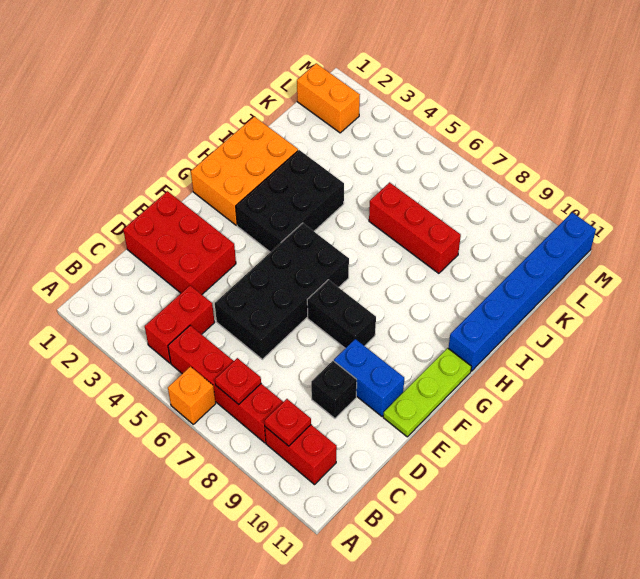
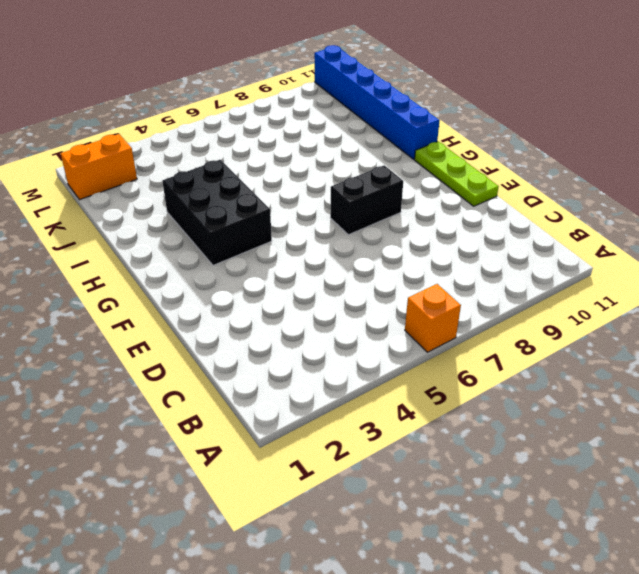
none -> red brick B4:C4 level 1
none -> red brick B5:B8 level 1
none -> red brick B9:B10 level 1

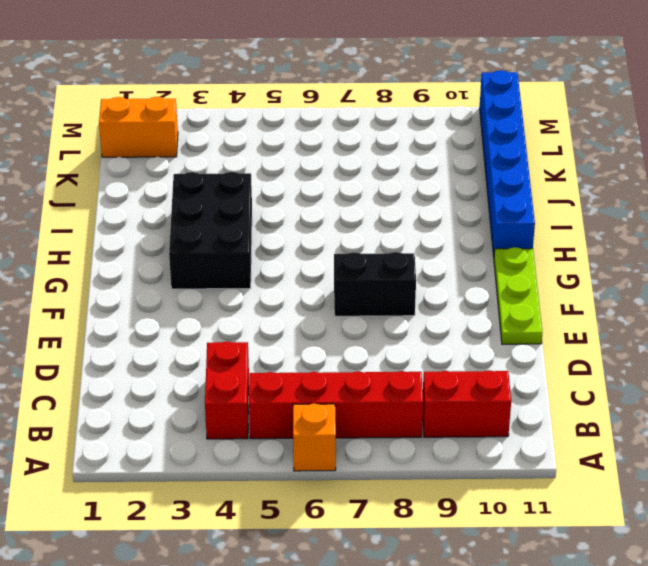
none -> red brick D1:E3 level 1
none -> black brick D5:G6 level 1
none -> black brick D9 level 1

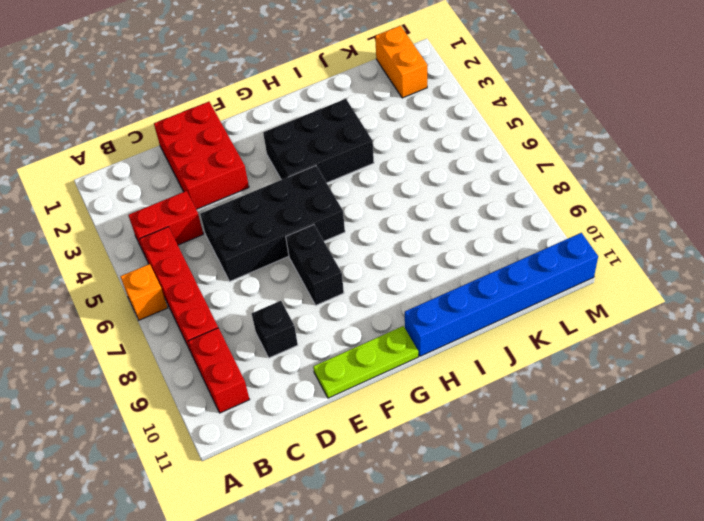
none -> blue brick E9:E10 level 1
none -> orange brick G1:I2 level 1
none -> red brick J6:J8 level 1

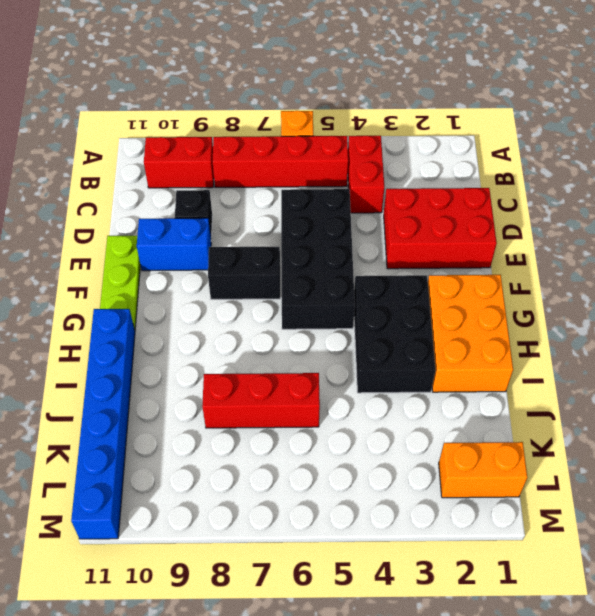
none -> red plate B7 level 2
none -> red plate B9 level 2

